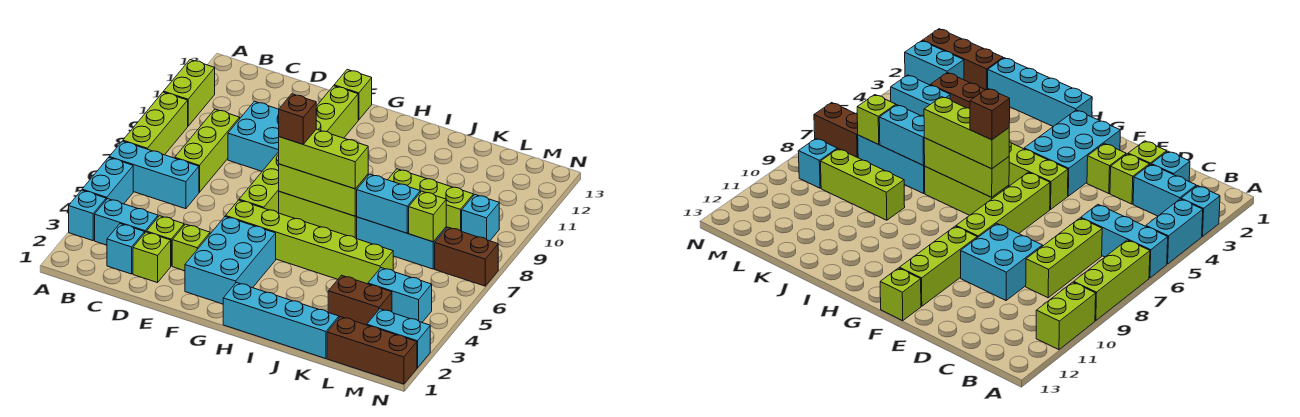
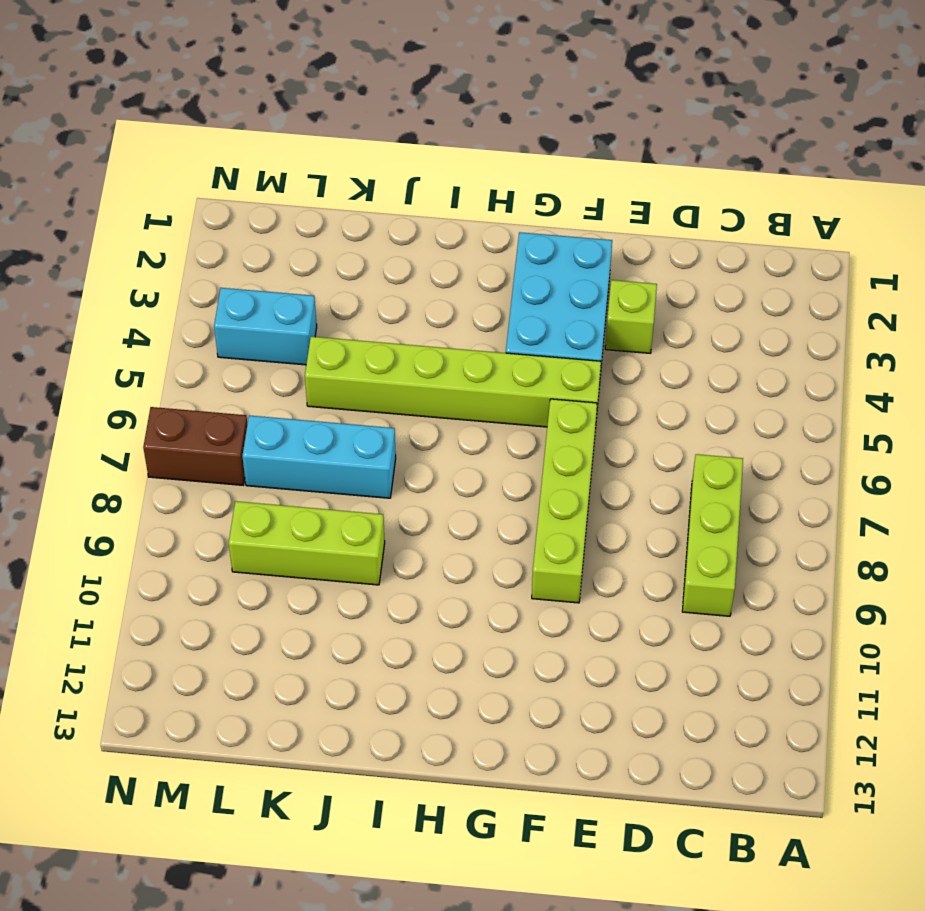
none -> cyan brick A3 level 1
none -> cyan brick A4:A5 level 1
none -> cyan brick A6:C6 level 1
none -> lime brick A7:A9 level 1

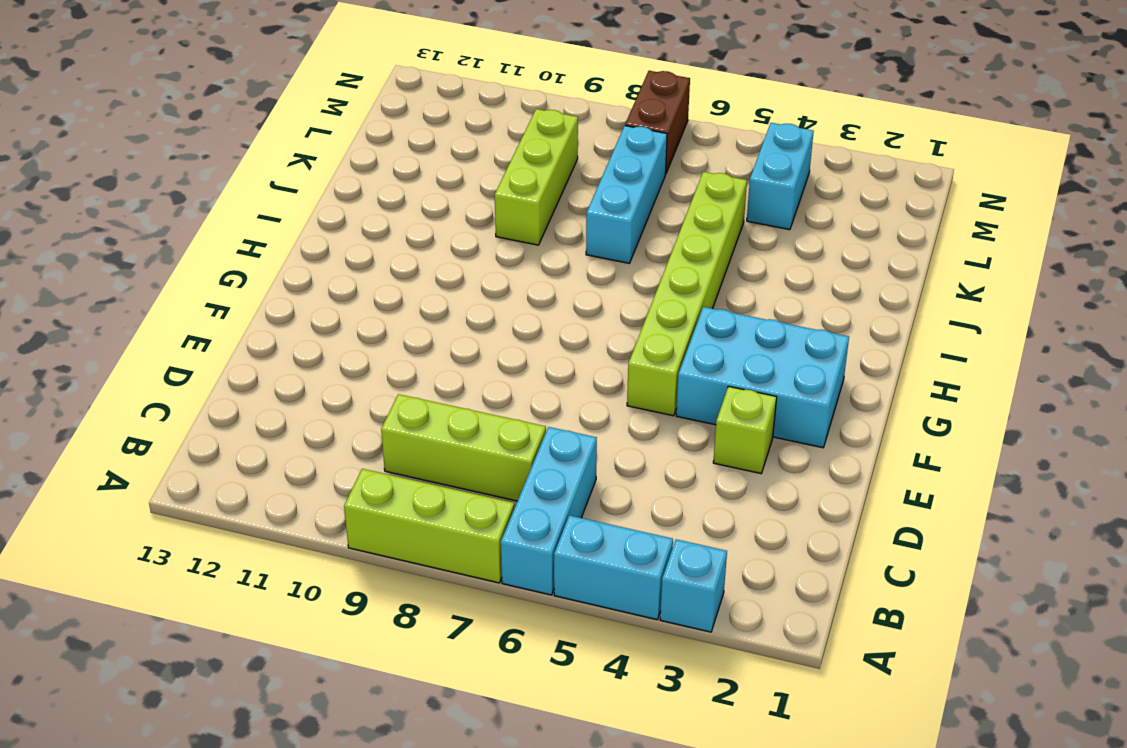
none -> lime brick A10:A11 level 1
none -> cyan brick B3:C3 level 1
none -> cyan brick C2 level 1
none -> lime brick D2 level 1

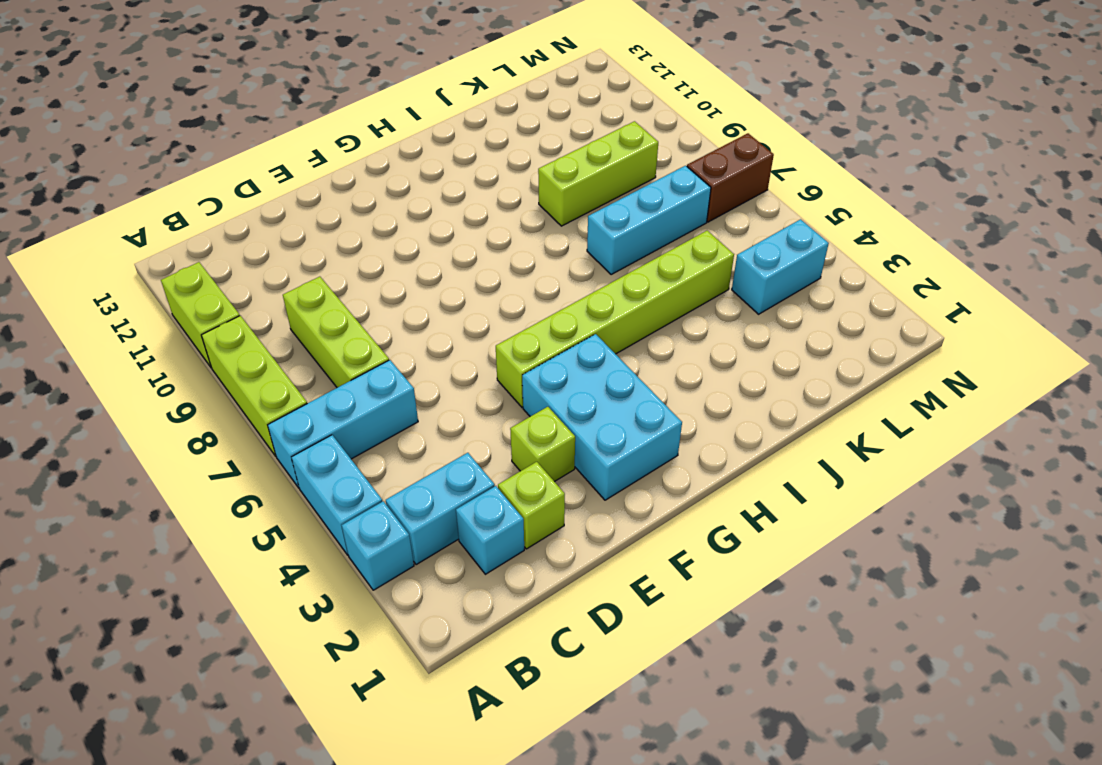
none -> lime brick D3 level 1
none -> cyan brick D9:E10 level 1
none -> lime brick F6:F9 level 1
none -> lime brick F10:F12 level 1

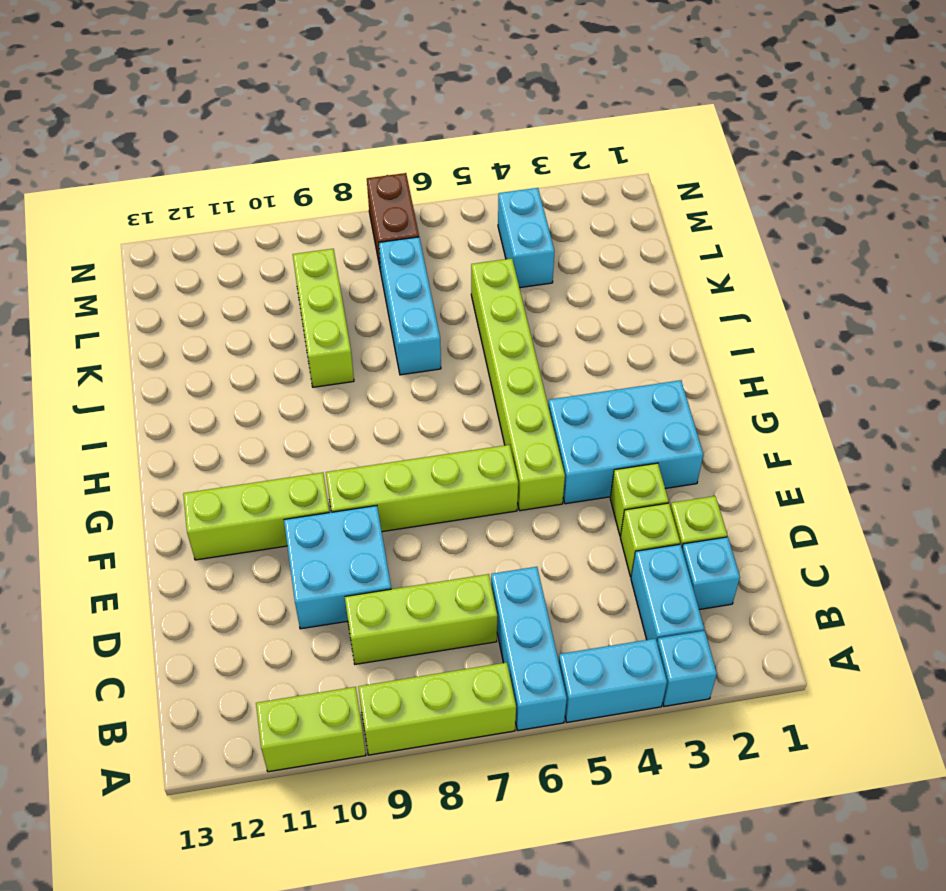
none -> lime brick F13 level 1
none -> lime brick G7:I7 level 1
none -> cyan brick H1:K1 level 1
none -> brown brick K3:L3 level 1

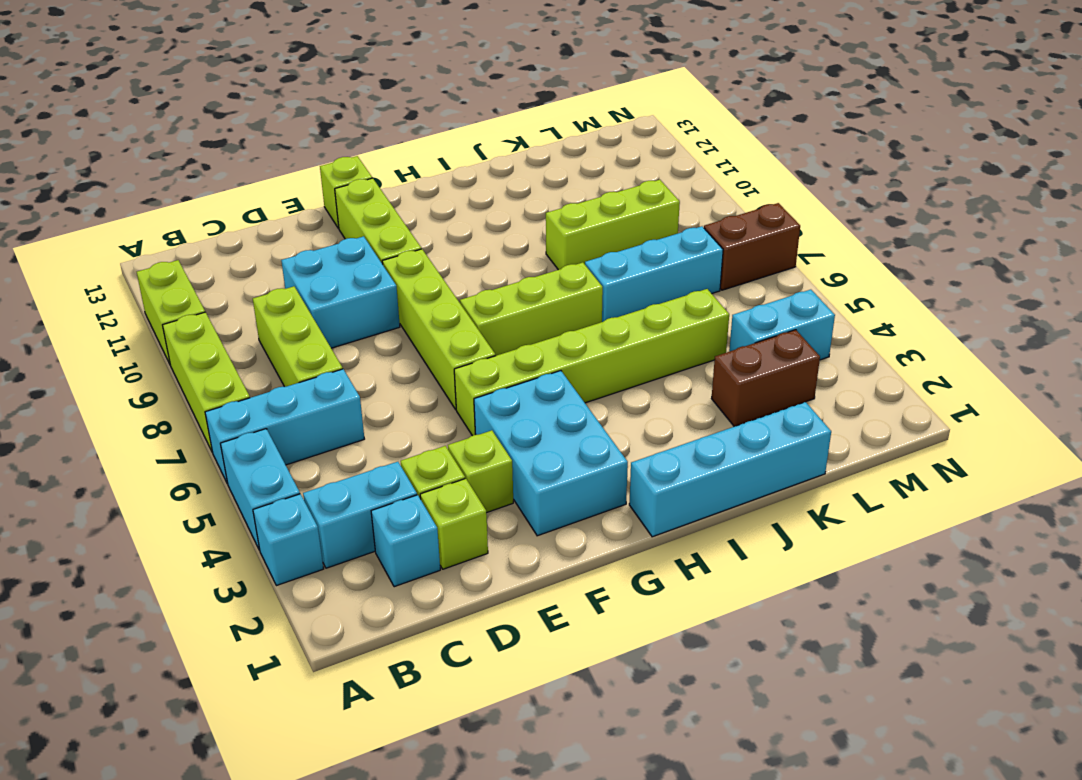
none -> brown brick L1:N1 level 1
none -> cyan brick M2:N2 level 1
none -> cyan brick M9 level 1
none -> lime brick G7:I7 level 2

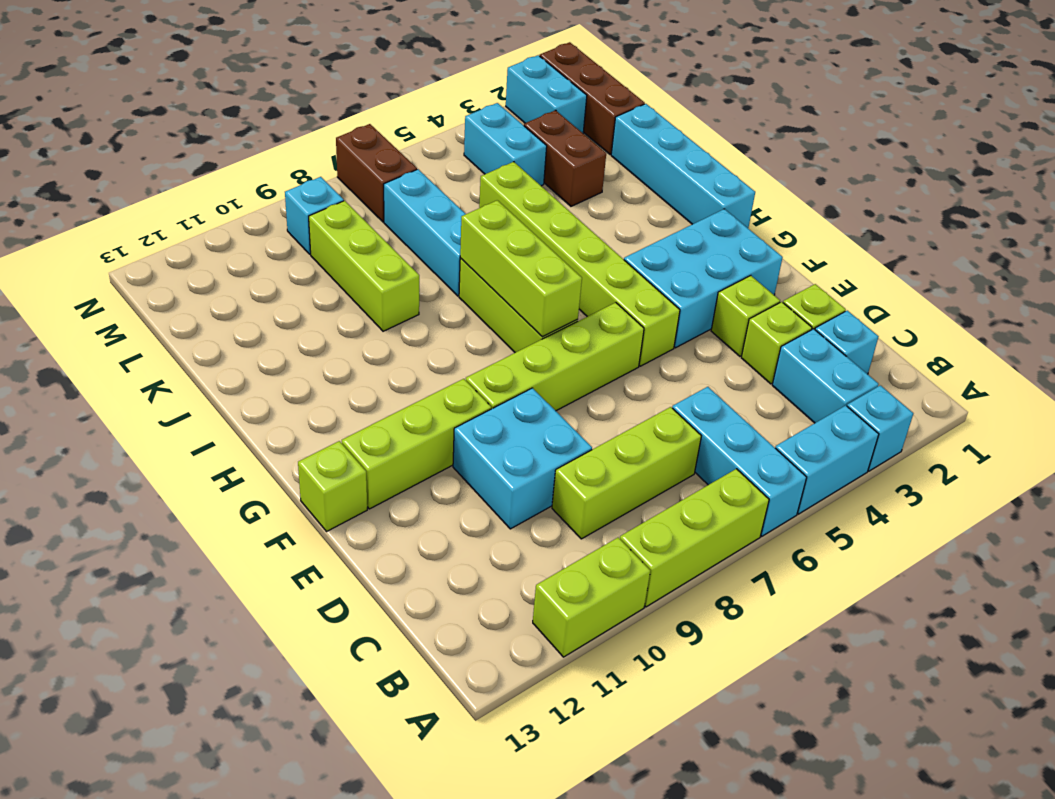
none -> cyan brick J7:K7 level 2
none -> lime brick L7 level 2
none -> lime brick G7:I7 level 3
none -> brown brick G7 level 4

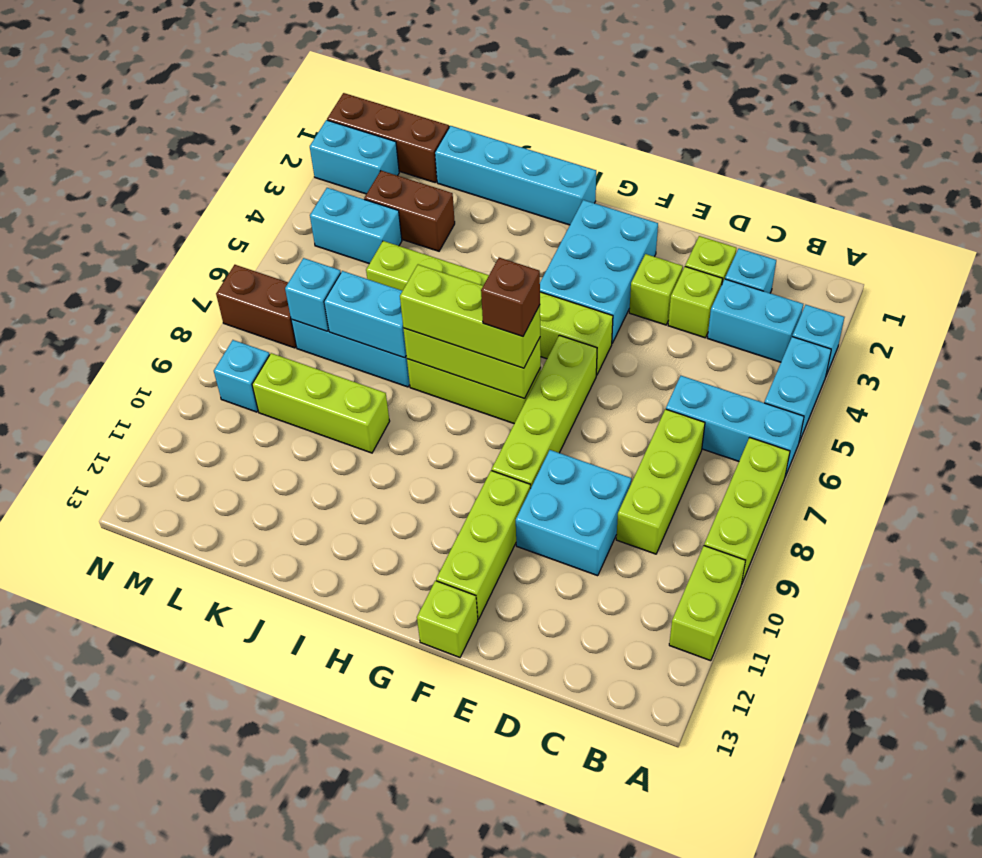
cyan brick L7 level 2 -> lime brick L7 level 2

